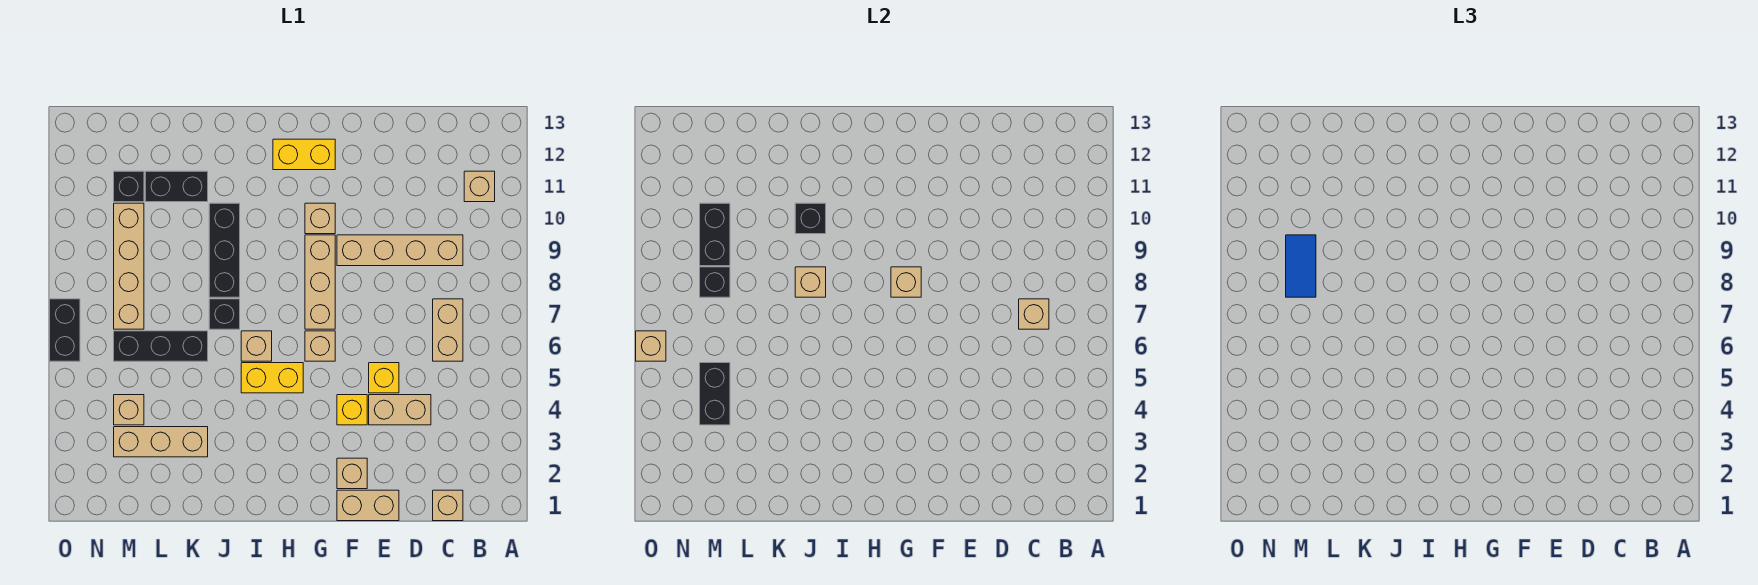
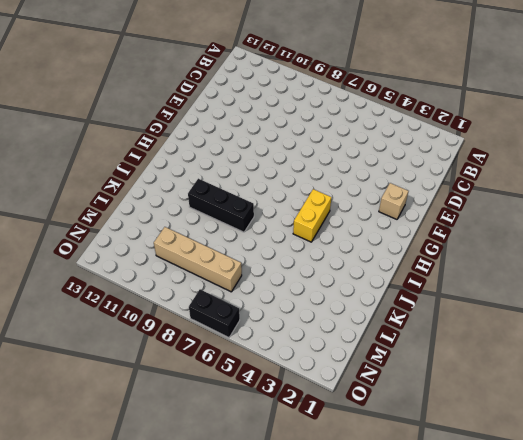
none -> tan brick B11 level 1
none -> tan brick C1 level 1
none -> tan brick C6:C7 level 1
none -> tan brick C9:F9 level 1

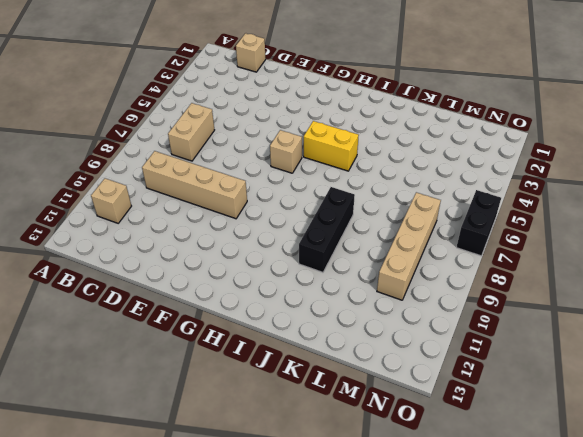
none -> tan brick D4:E4 level 1
none -> tan brick E1:F1 level 1
none -> yellow brick E5 level 1
none -> tan brick F2 level 1

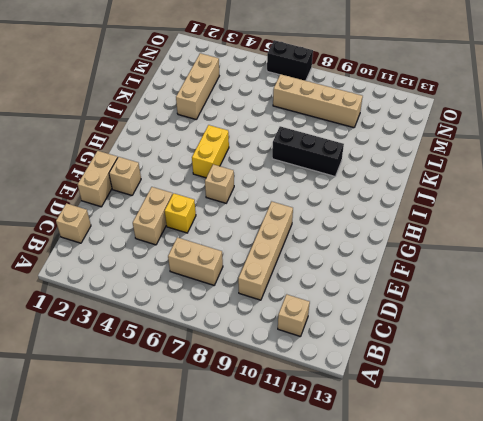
none -> yellow brick F4 level 1
none -> tan brick G7:G9 level 1
none -> tan brick G10 level 1
none -> yellow brick G12:H12 level 1

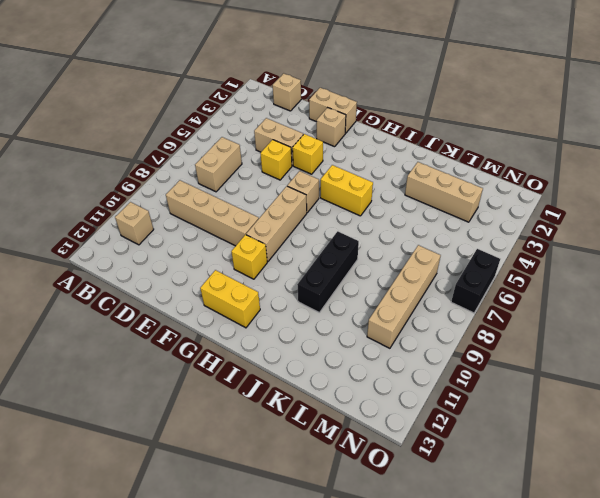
yellow brick G10 level 1 -> tan brick G10 level 1
none -> tan brick I6 level 1
none -> black brick J7 level 1
none -> black brick K6:M6 level 1
none -> black brick K11:L11 level 1

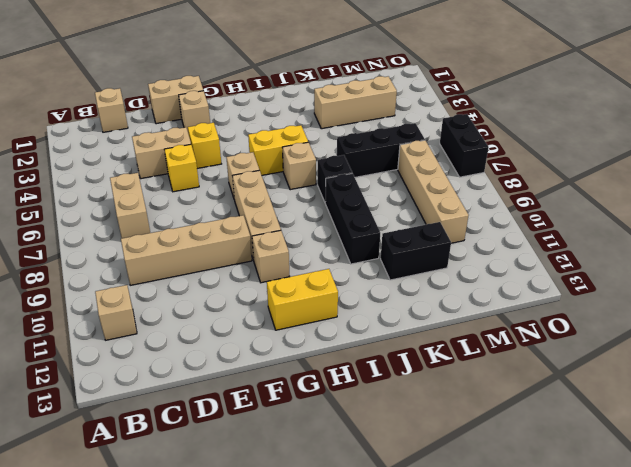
none -> tan brick M4 level 1
none -> black brick M11 level 1
none -> tan brick C7 level 2
none -> tan brick G8 level 2

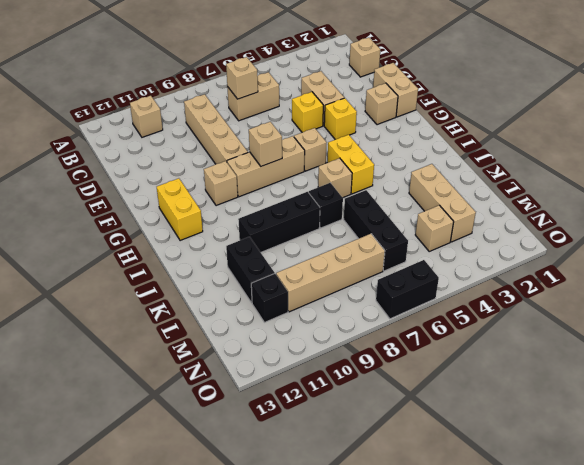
none -> tan brick J8 level 2
none -> black brick J10 level 2
none -> black brick M4:M5 level 2
none -> black brick M8 level 2

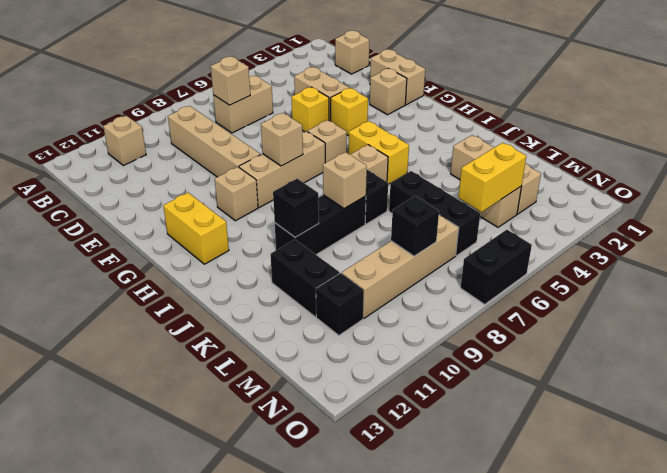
yellow brick M4:M5 level 2 -> black brick M4:M5 level 2
none -> black brick M9:M10 level 2
none -> tan brick O6 level 2
none -> blue tile M8:M9 level 3

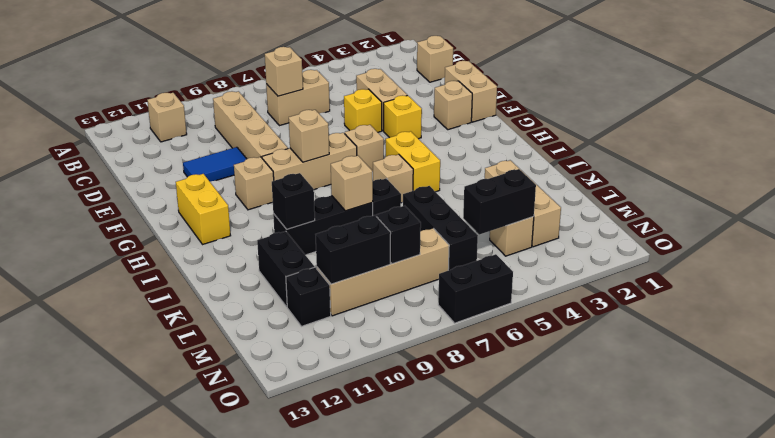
blue tile E10:E11 level 1 -> blue tile M8:M9 level 3
none -> tan brick O6 level 2

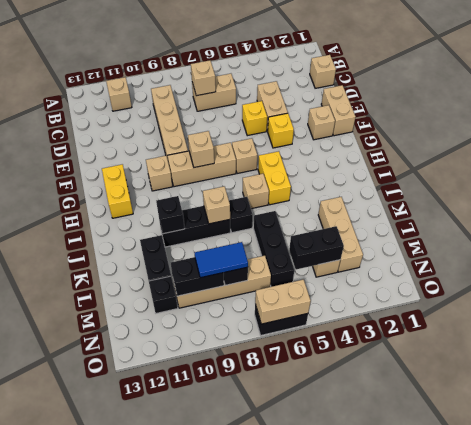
tan brick O6:O7 level 2 -> tan brick O6 level 2

